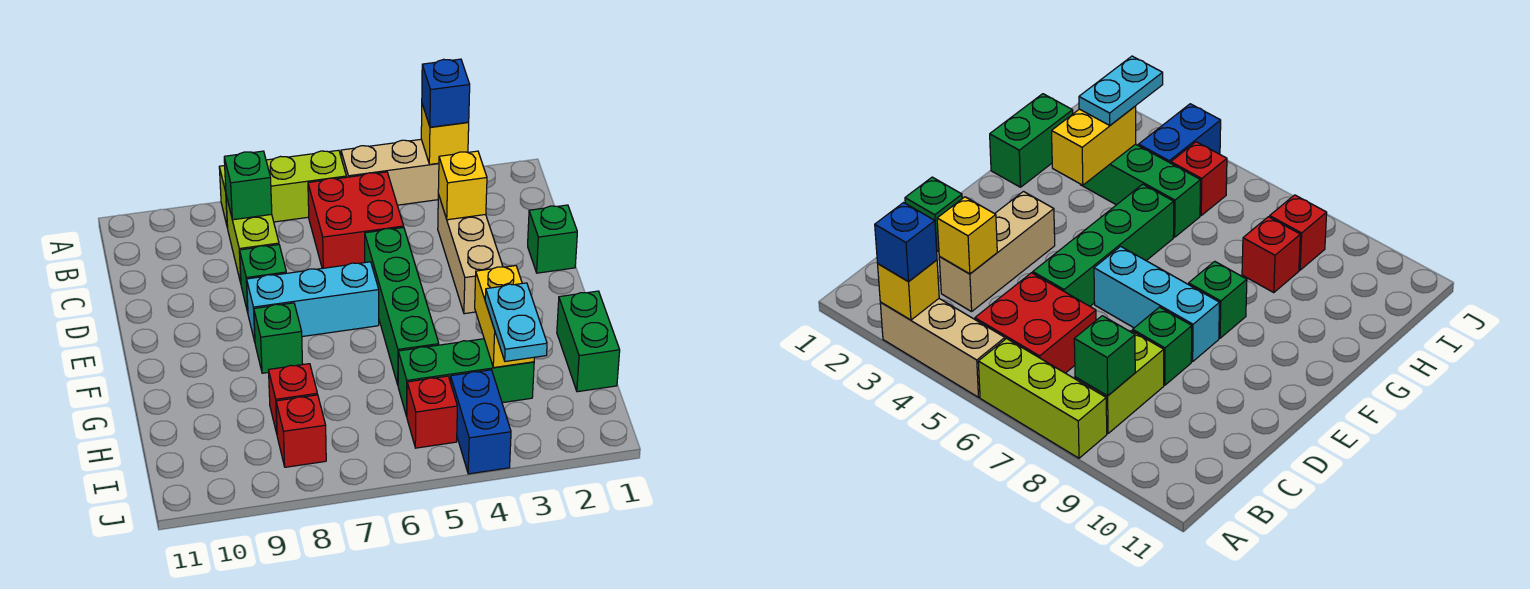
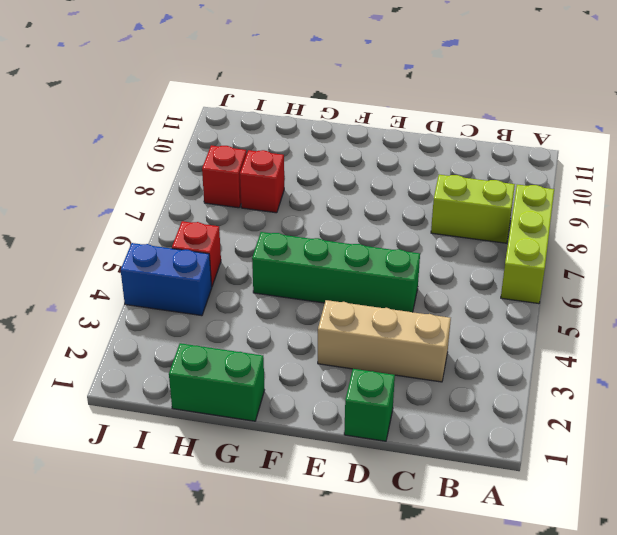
none -> tan brick A3:A5 level 1
none -> red brick B5:C6 level 1
none -> green brick D8 level 1

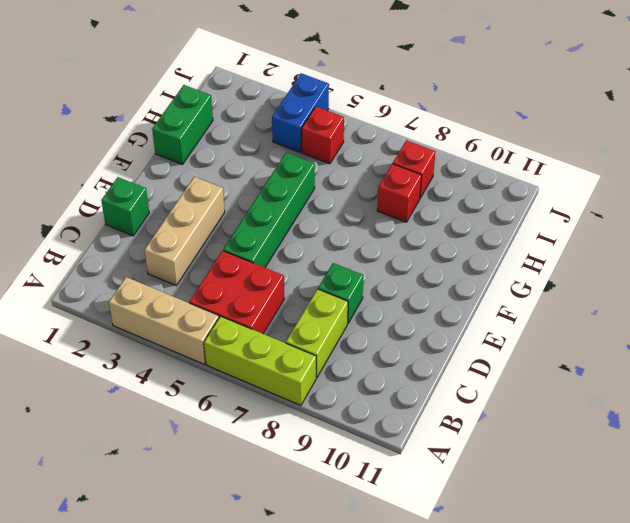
none -> cyan brick E6:E8 level 1
none -> green brick F8 level 1
none -> green brick H3:H5 level 1

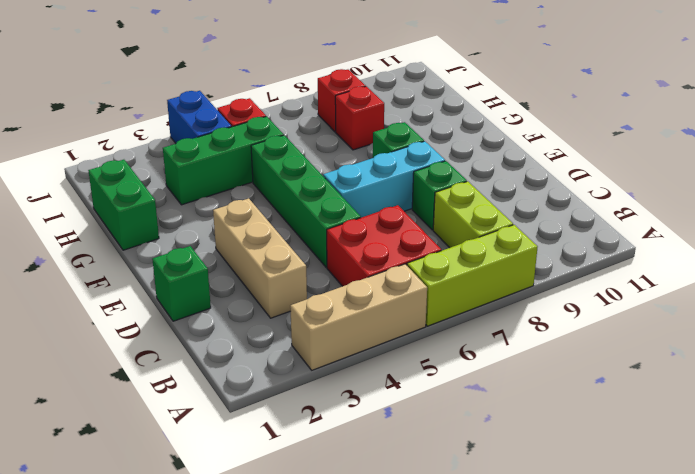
none -> yellow brick A3 level 2
none -> green brick B8 level 2
none -> yellow brick C3 level 2

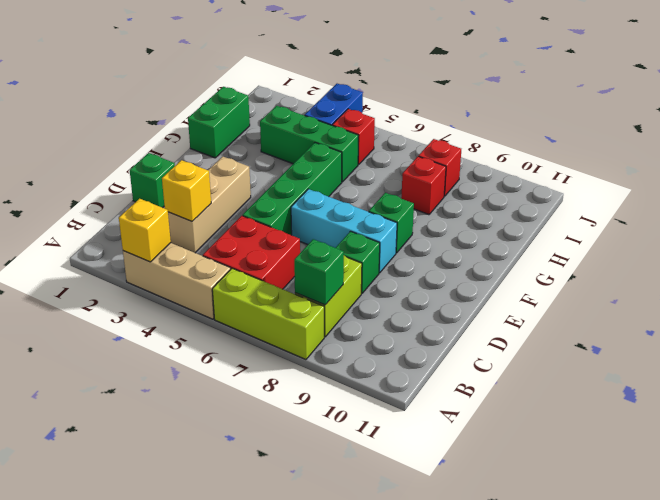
none -> yellow brick G3:H3 level 2
none -> blue brick A3 level 3
none -> cyan plate H3:I3 level 3

